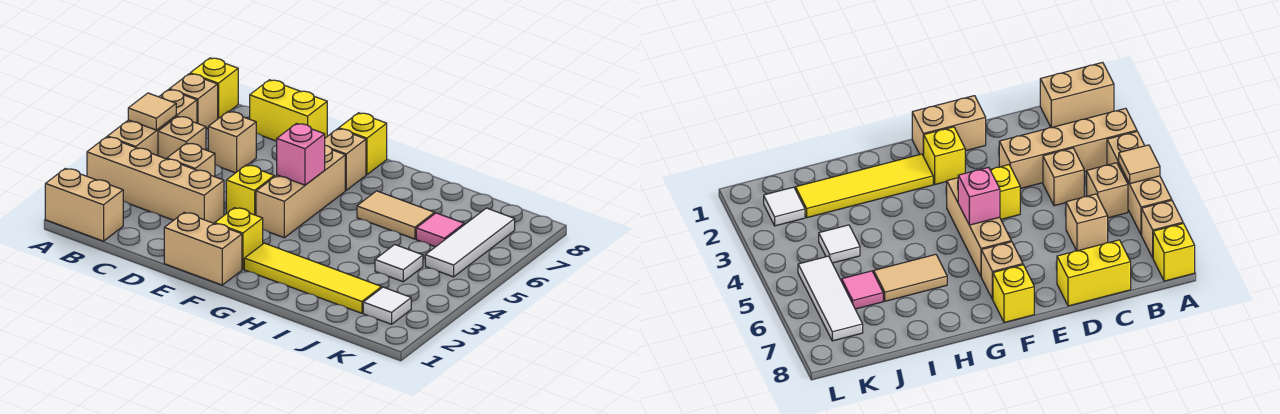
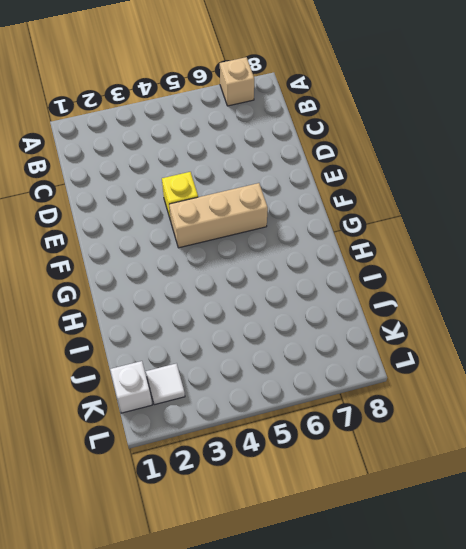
white brick K1 level 1 -> none
none -> tan brick A1:B1 level 1
none -> tan brick A3:D3 level 1
none -> tan brick A4:A6 level 1

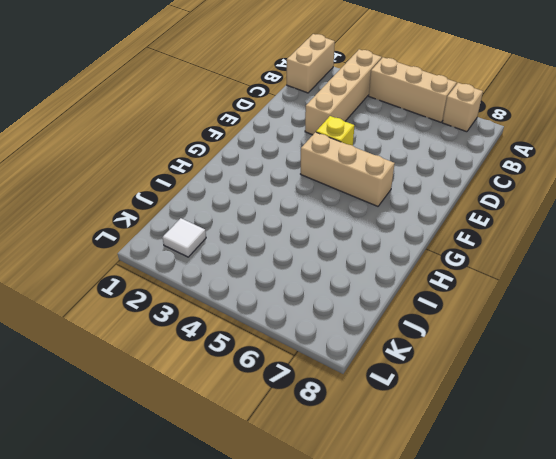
none -> yellow brick A8 level 1
none -> tan brick B5 level 1
none -> tan brick C4 level 1

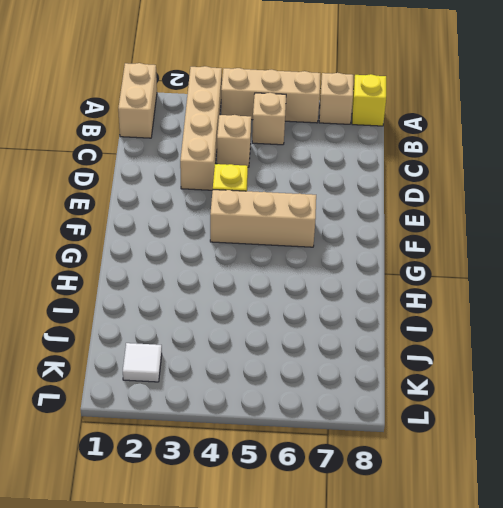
none -> tan brick C6 level 1
none -> yellow brick C8:D8 level 1
none -> tan brick E1:F1 level 1

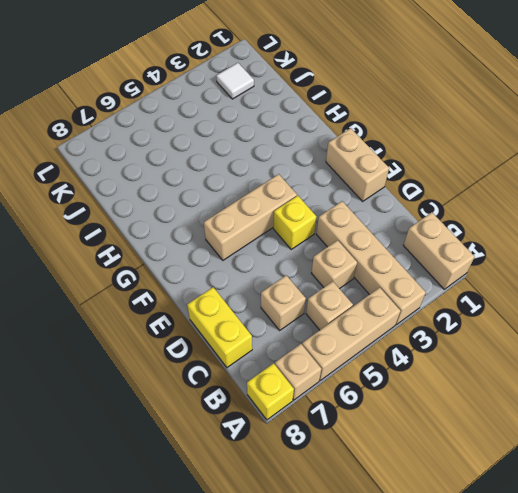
none -> yellow brick F2 level 1
none -> tan brick F7 level 1
none -> yellow brick F8 level 1

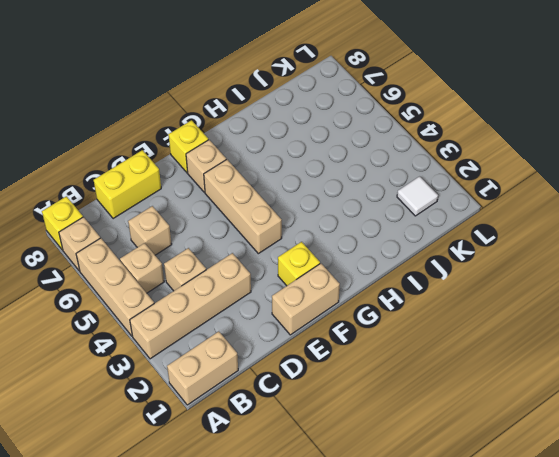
none -> yellow brick E4 level 1
none -> yellow tile G2:J2 level 1
none -> tan tile H6:I6 level 1

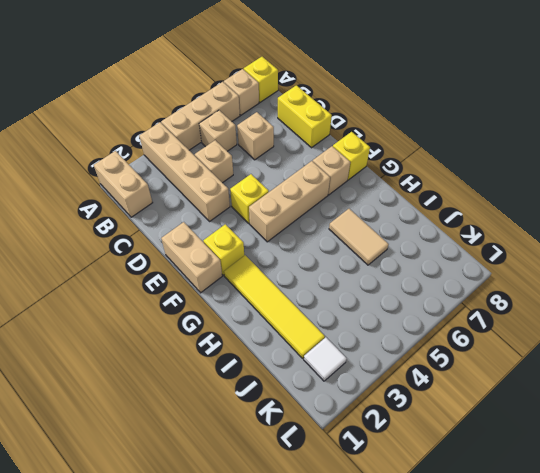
none -> white tile J4 level 1
none -> pink tile J6 level 1
none -> white tile K5:K7 level 1

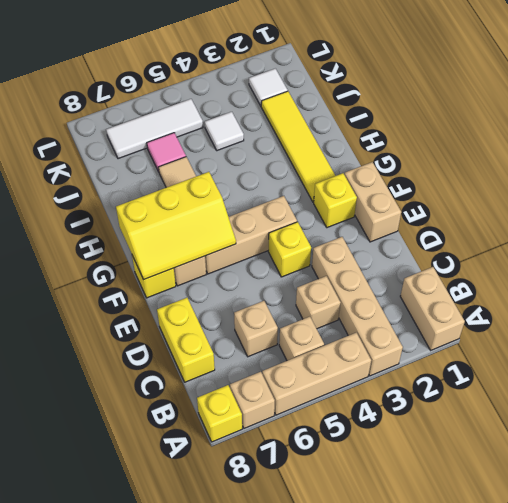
yellow slope F6:G8 level 2 top G -> none
none -> tan tile A5 level 2
none -> pink brick F5 level 2

